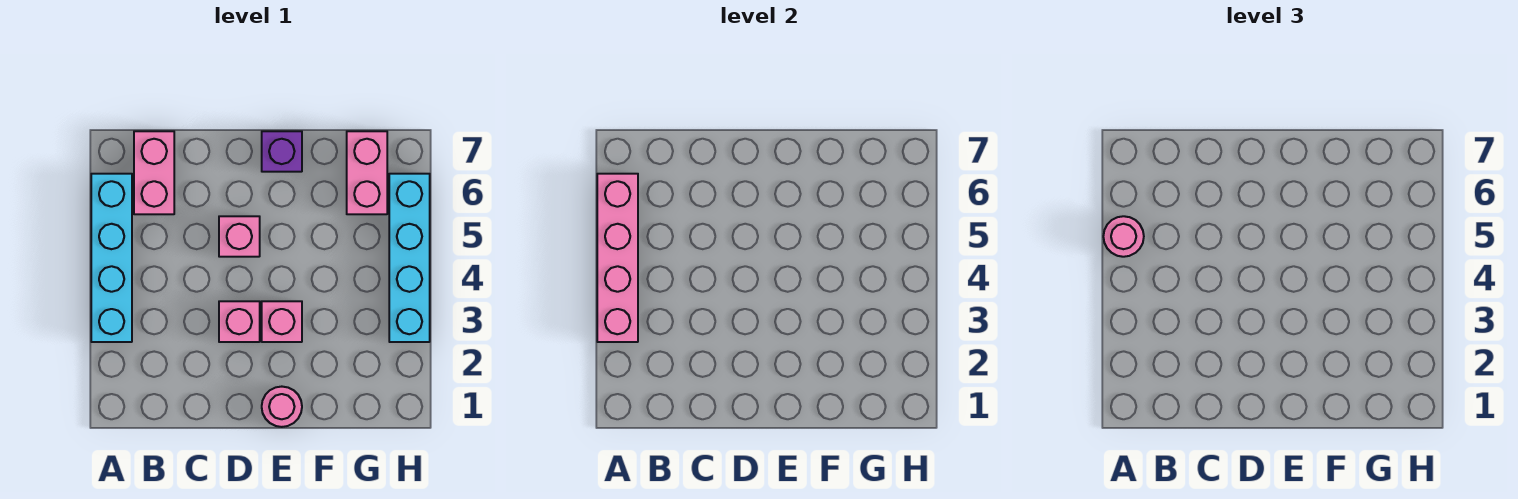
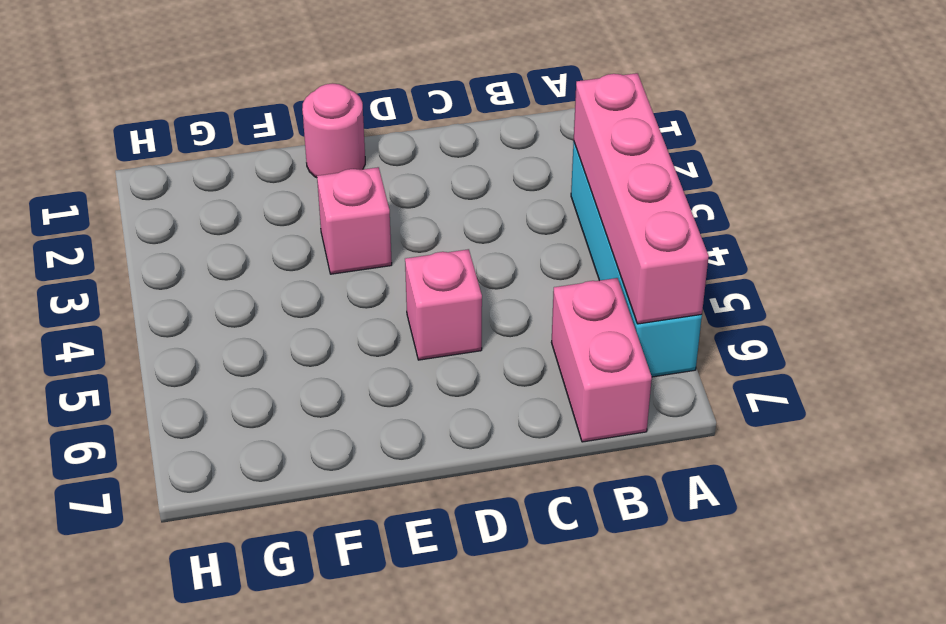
none -> pink brick D3 level 1
none -> purple brick E7 level 1

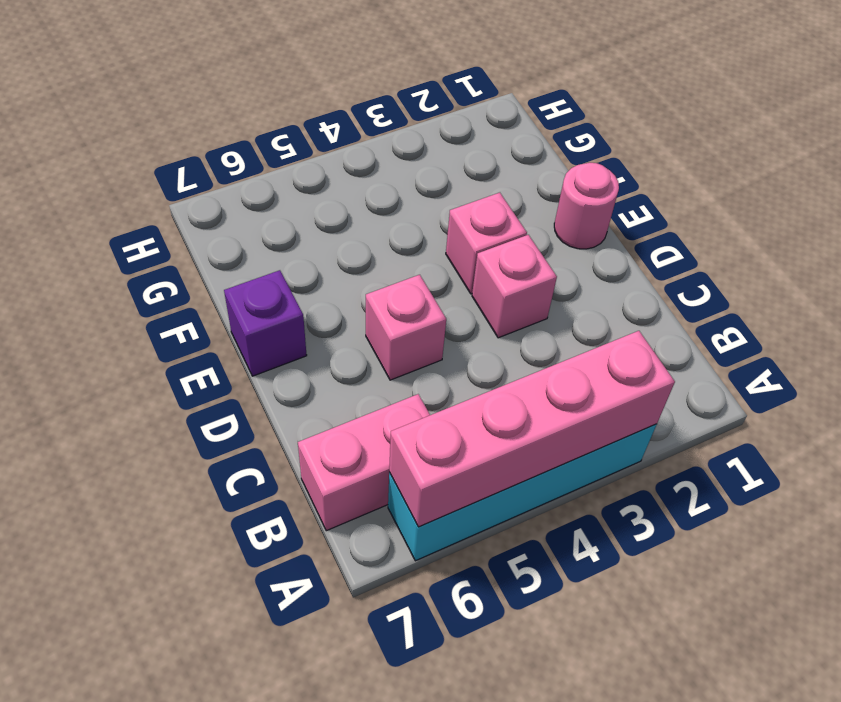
none -> pink brick G6:G7 level 1
none -> cyan brick H3:H6 level 1

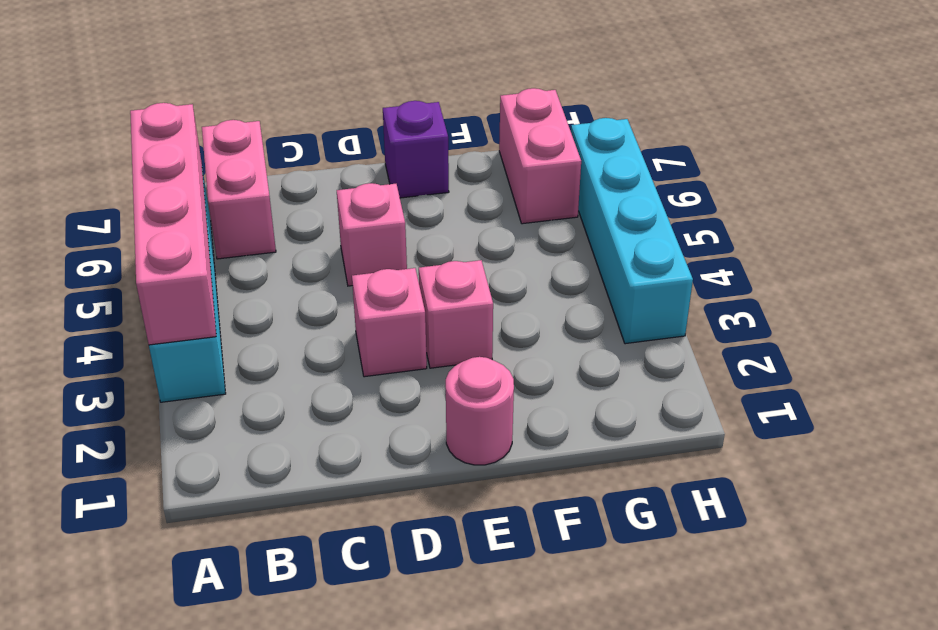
none -> pink round brick A5 level 3

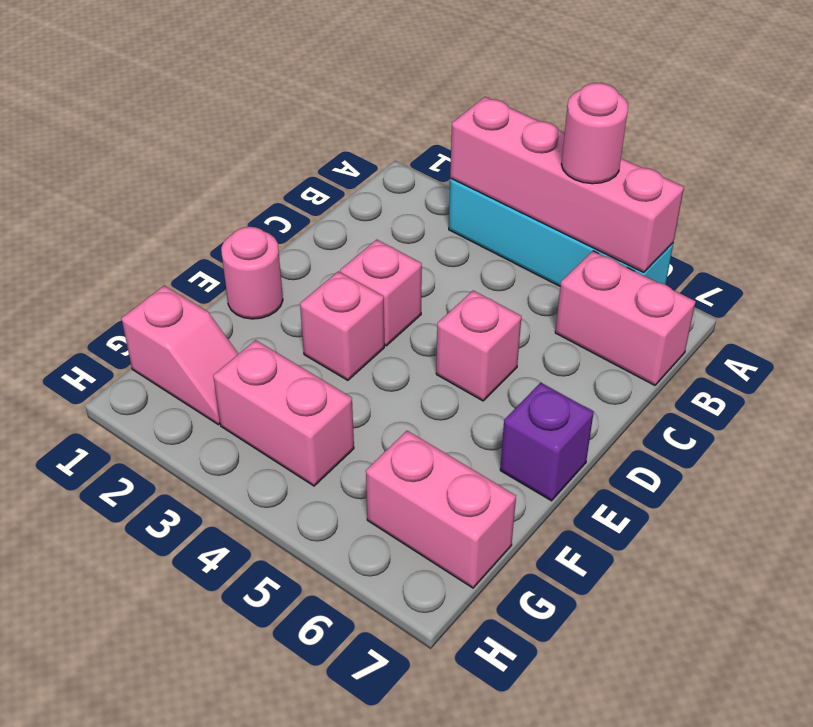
pink slope G1:G2 level 1 top 1 -> none
pink brick G3:G4 level 1 -> none
none -> cyan brick H3:H6 level 1

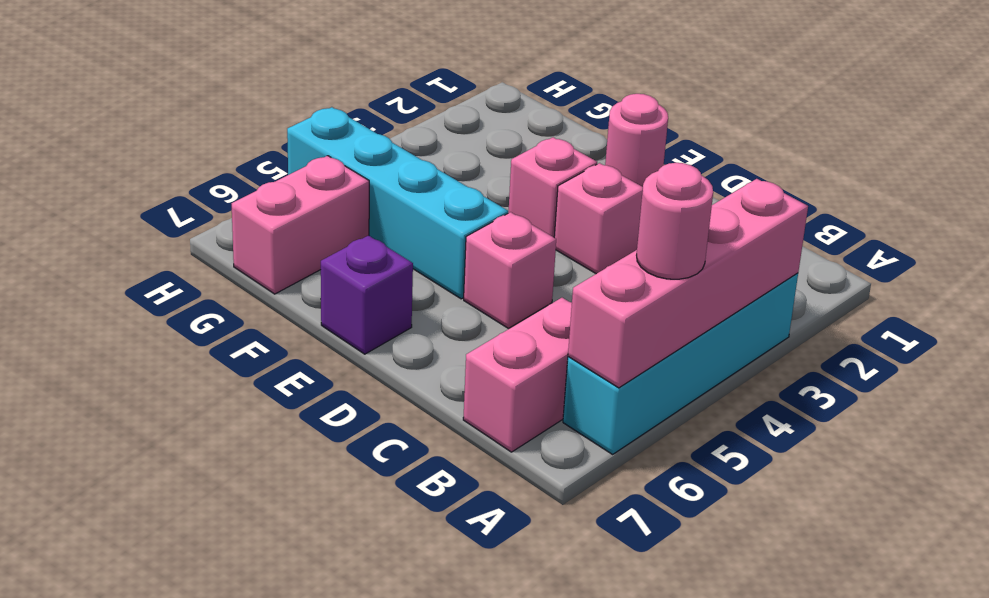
cyan brick E5:H5 level 1 -> cyan brick H3:H6 level 1

